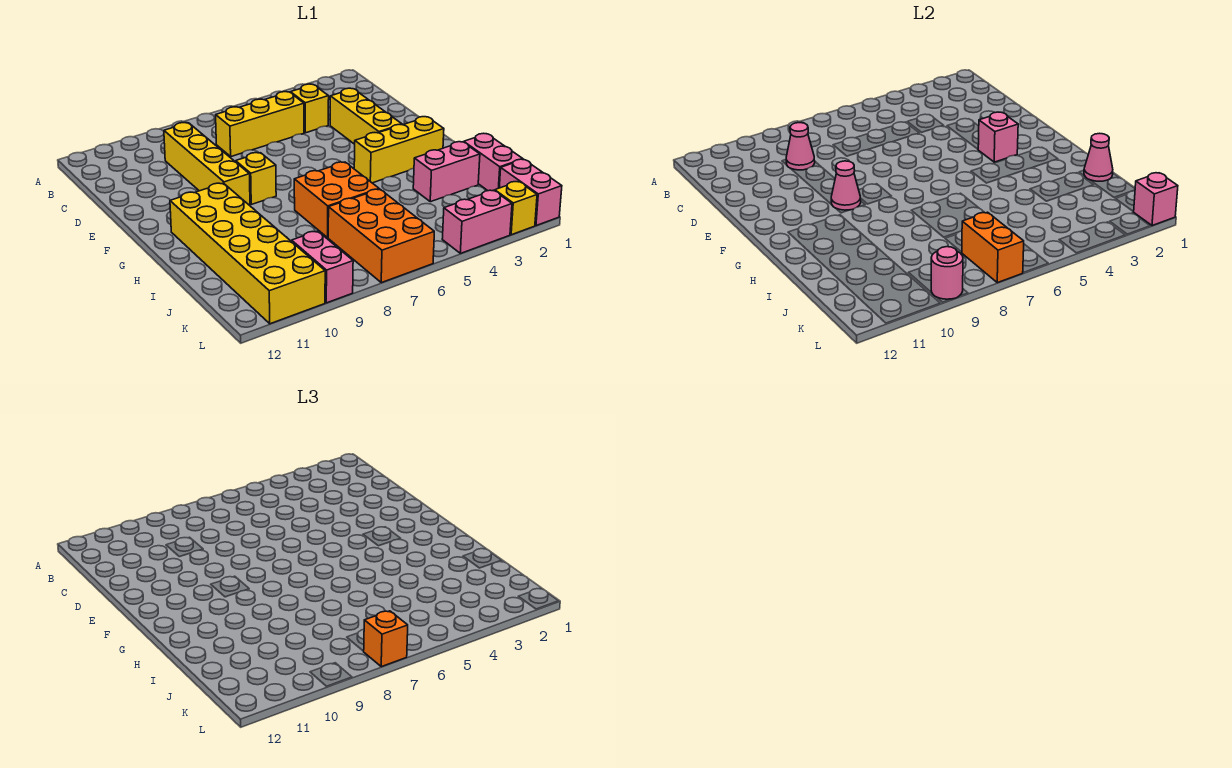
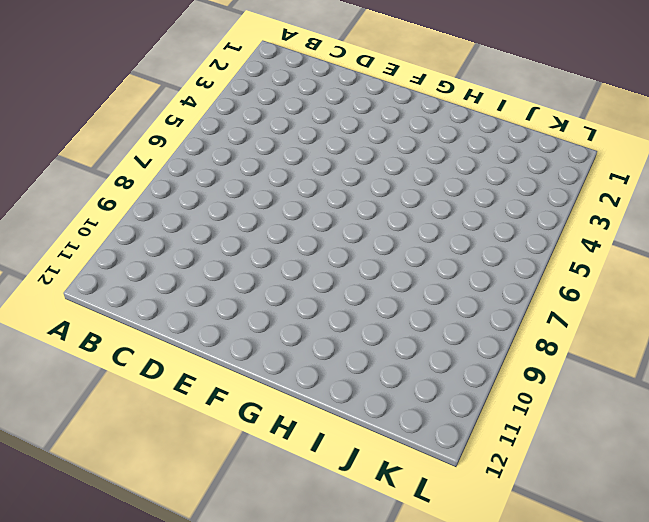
none -> yellow brick C4 level 1
none -> yellow brick C5:C7 level 1
none -> yellow brick C9:F9 level 1

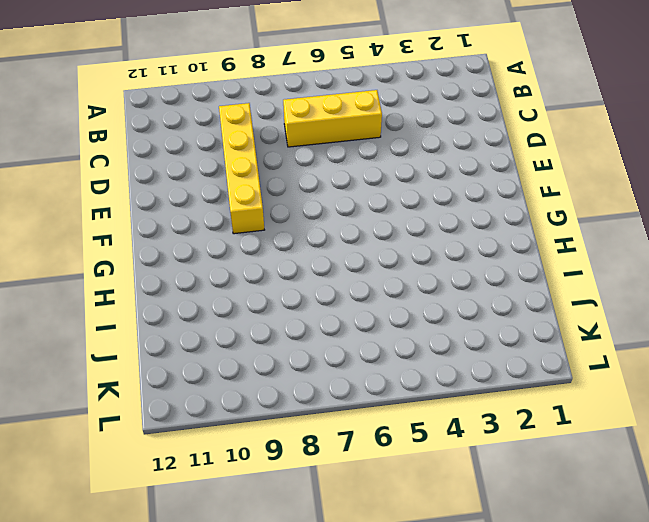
none -> yellow brick C4 level 1
none -> yellow brick D3:F3 level 1
none -> yellow brick F8 level 1

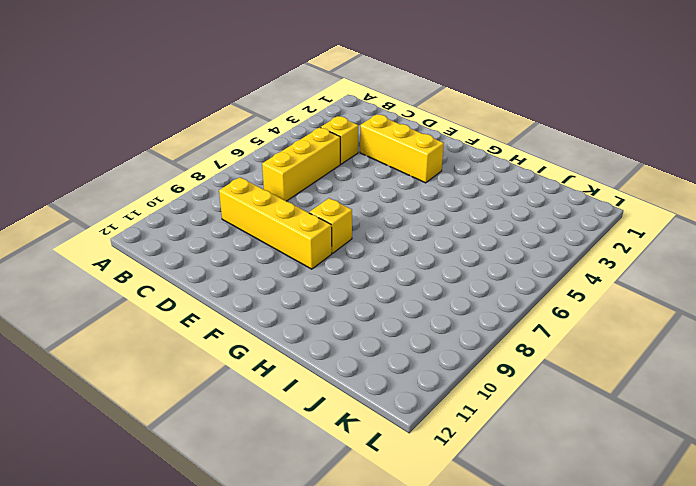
none -> yellow brick G2:G4 level 1
none -> yellow brick G10:L11 level 1
none -> orange brick H6:I7 level 1

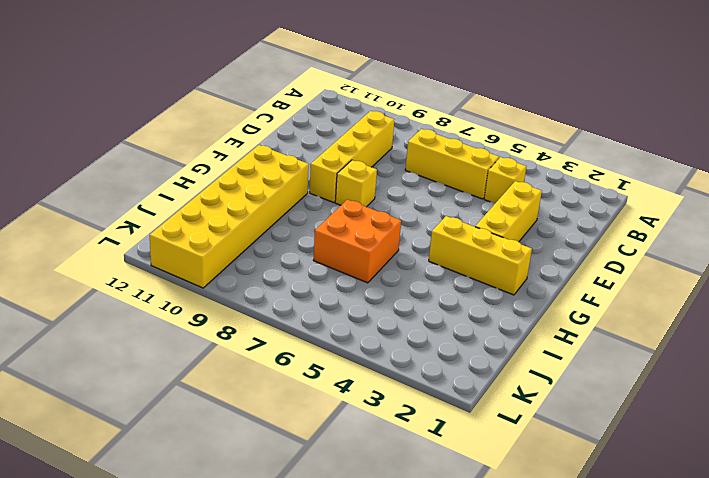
none -> pink brick I1:J1 level 1
none -> pink brick I2:I3 level 1
none -> orange brick J6:L7 level 1

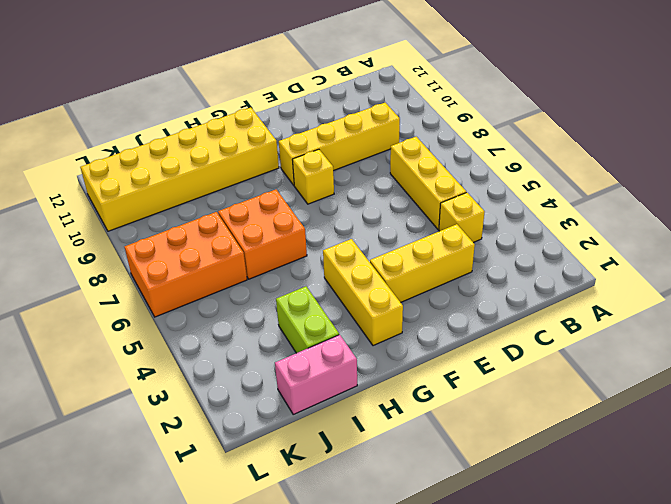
lime brick I2:I3 level 1 -> pink brick I2:I3 level 1
none -> pink brick K1:L1 level 1
none -> pink brick K9:L9 level 1
none -> yellow brick L2 level 1

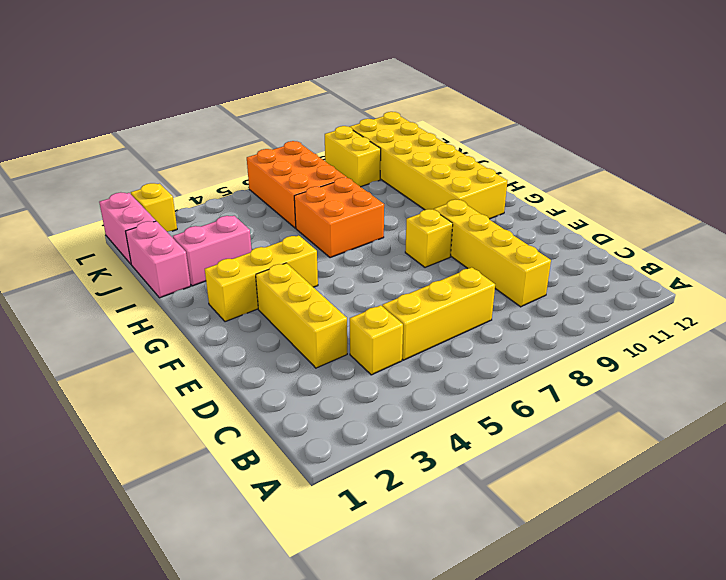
yellow brick K9:L9 level 1 -> pink brick K9:L9 level 1
none -> pink brick L3:L4 level 1
none -> pink cone C9 level 2
none -> pink brick F3 level 2

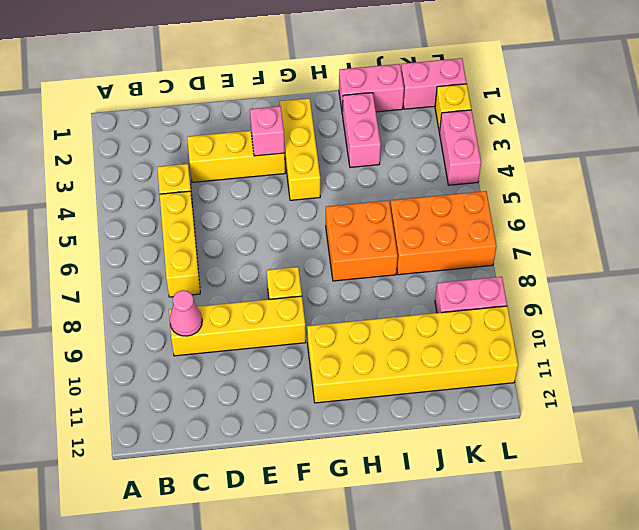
none -> pink cone F9 level 2
none -> pink cone I1 level 2
none -> orange brick K7:L7 level 2

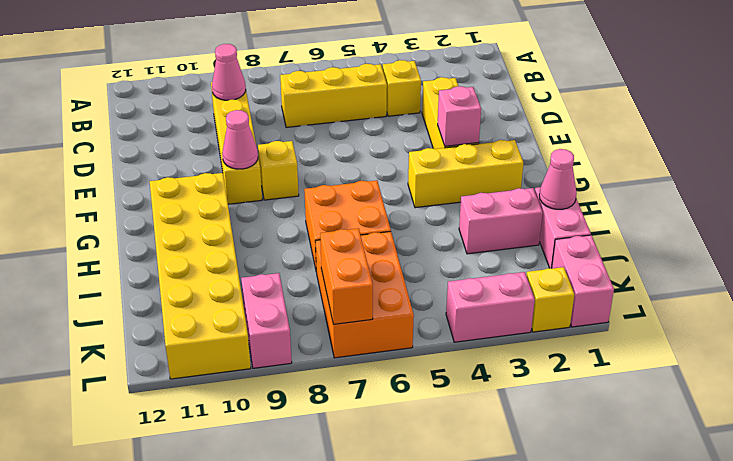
none -> pink brick L1 level 2
none -> pink round brick L9 level 2
none -> orange brick L7 level 3

